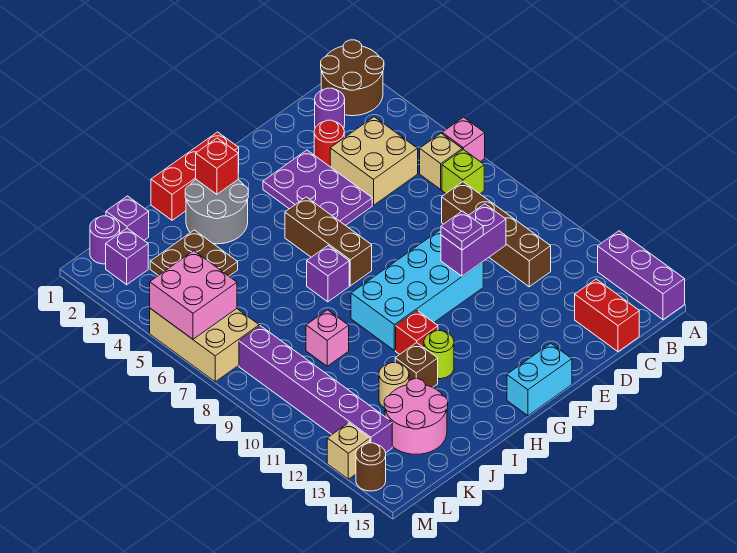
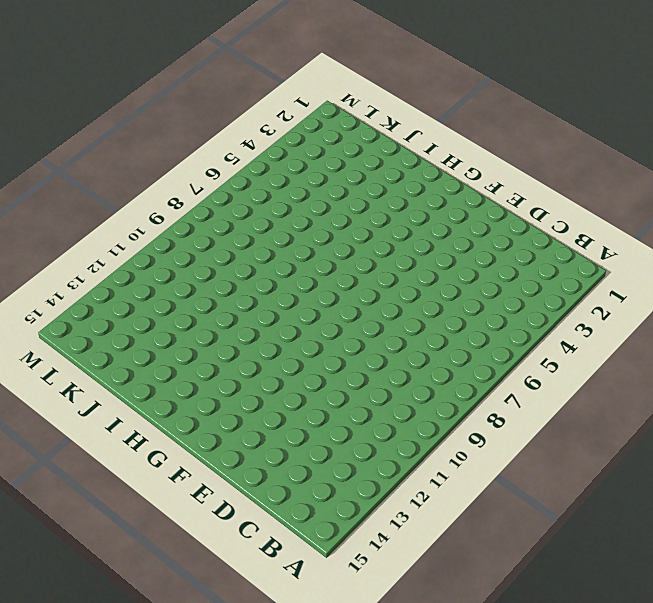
none -> brown round brick A1:B2 level 1
none -> pink brick A6 level 1
none -> purple brick A13:A15 level 1
none -> tan brick B6 level 1

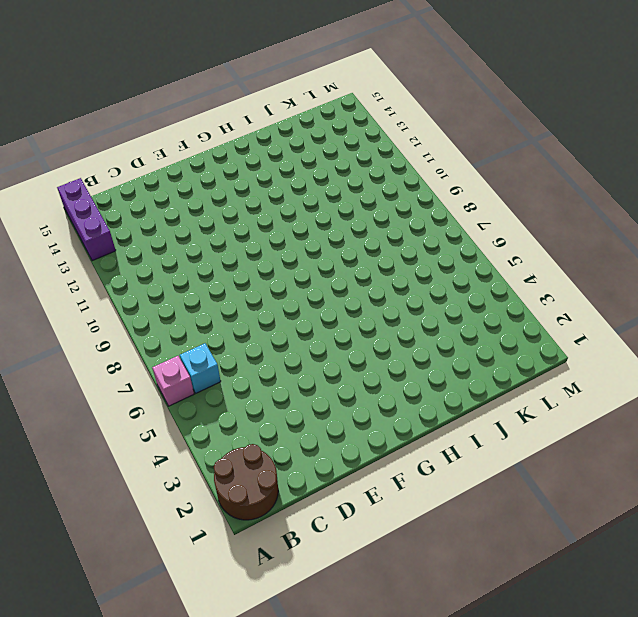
cyan brick B6 level 1 -> tan brick B6 level 1
none -> lime brick B7 level 1
none -> purple round brick C2 level 1
none -> tan brick C4:D5 level 1
none -> brown brick C8:C11 level 1

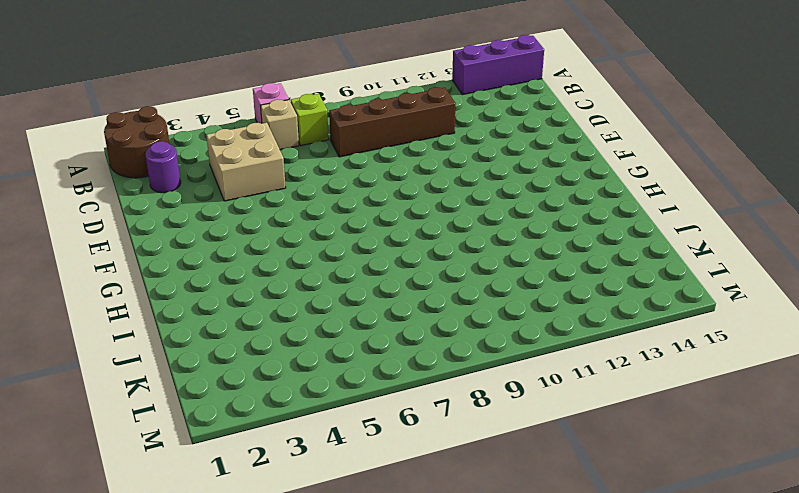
none -> red brick C14:C15 level 1
none -> red round brick D3 level 1
none -> purple plate E3:F5 level 1
none -> cyan brick E9:H10 level 1

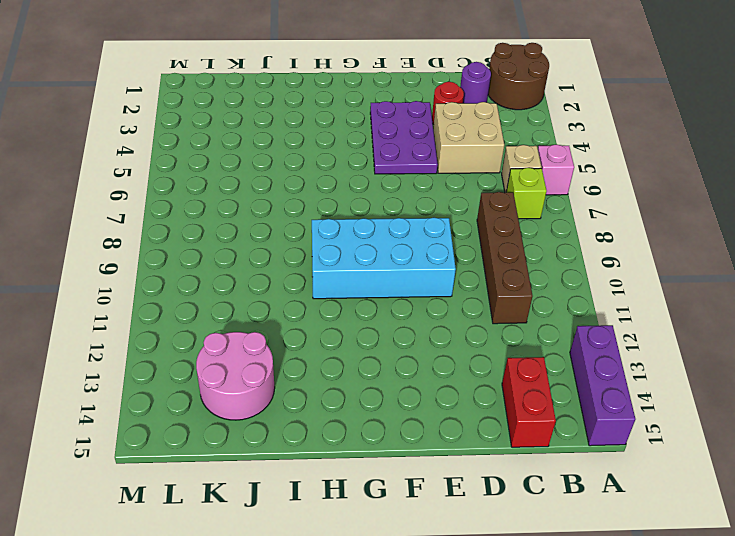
none -> cyan brick F15:G15 level 1
none -> red brick G1:I1 level 1
none -> brown brick G5:G7 level 1
none -> grey round brick H2:I3 level 1

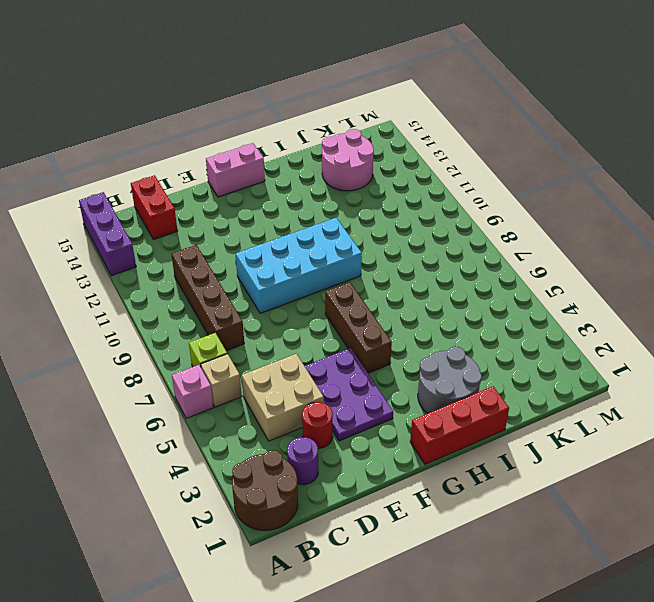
pink brick F15:G15 level 1 -> cyan brick F15:G15 level 1
none -> purple brick H7 level 1
none -> red brick H11 level 1
none -> lime round brick H12 level 1
none -> brown brick I12 level 1

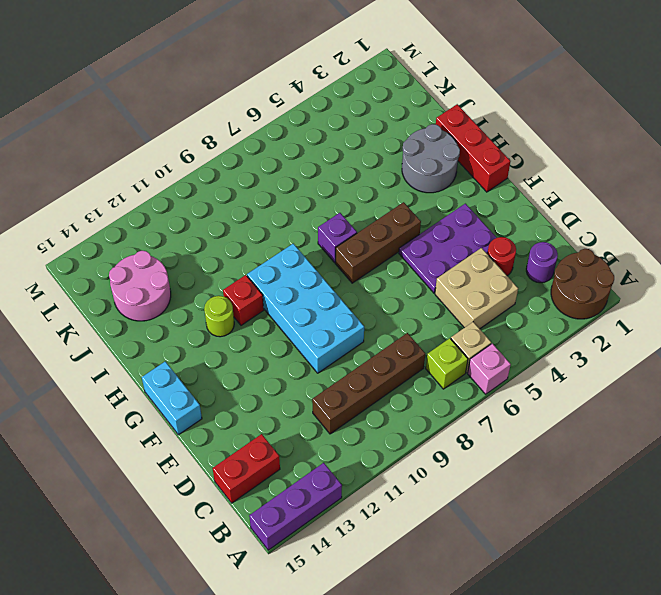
none -> brown brick I12 level 1
none -> brown plate J3:K4 level 1
none -> pink brick J9 level 1
none -> tan round brick J12 level 1

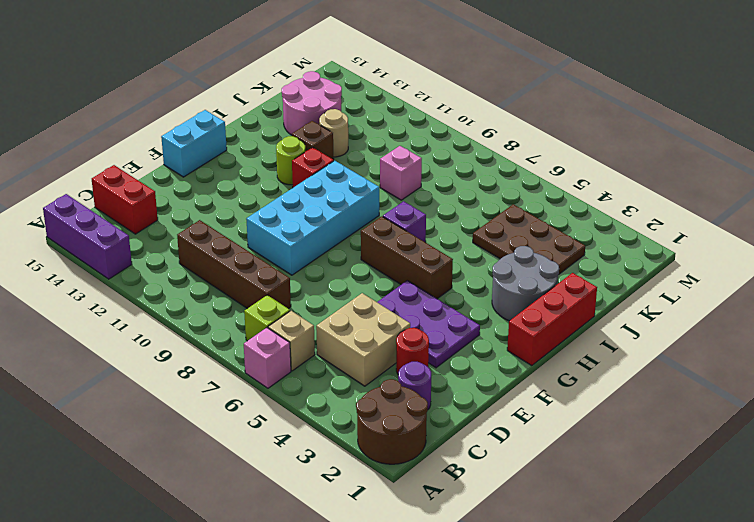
brown plate J3:K5 level 1 -> brown plate J3:K4 level 1
none -> purple brick K1 level 1
none -> purple round brick L1 level 1
none -> purple brick L2 level 1
none -> tan brick L5:M7 level 1

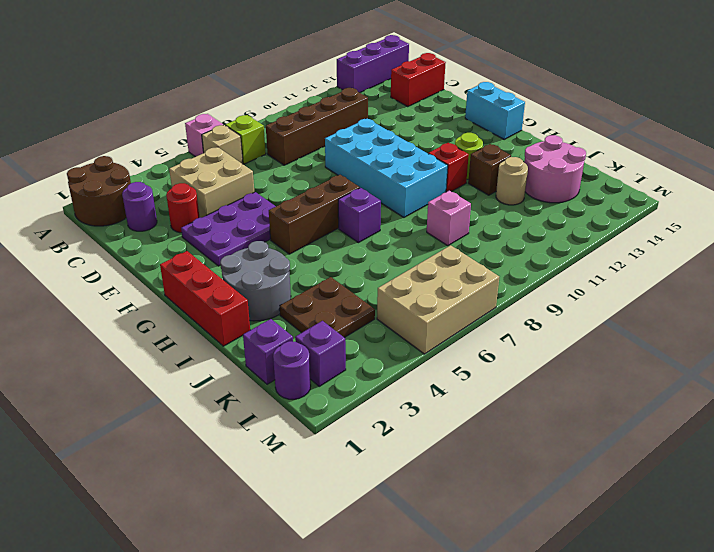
none -> purple brick L8:L13 level 1
none -> tan brick M13 level 1
none -> brown round brick M14 level 1
none -> purple brick D10:E10 level 2

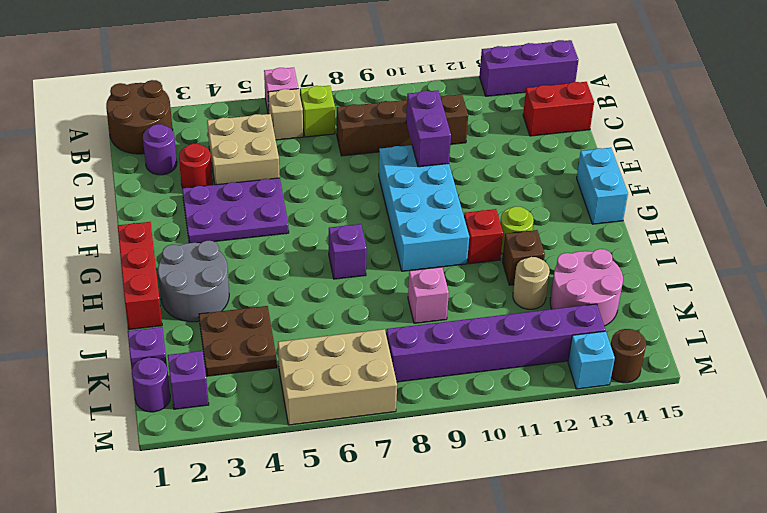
cyan brick M13 level 1 -> tan brick M13 level 1
none -> brown brick G5:G7 level 1
none -> red brick H2 level 2
none -> pink brick L5:M6 level 2
none -> purple plate E10 level 3

